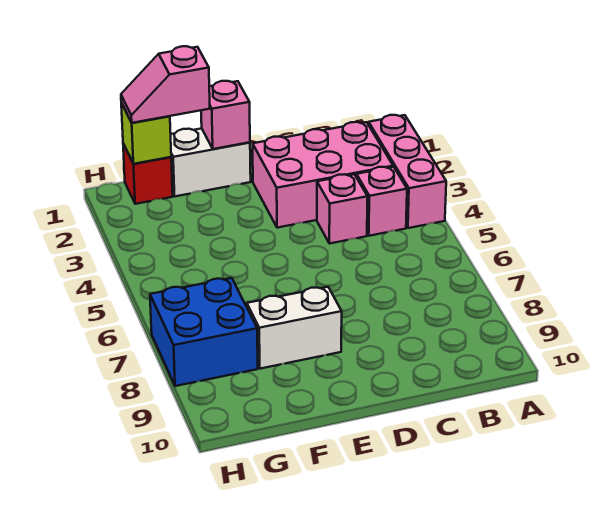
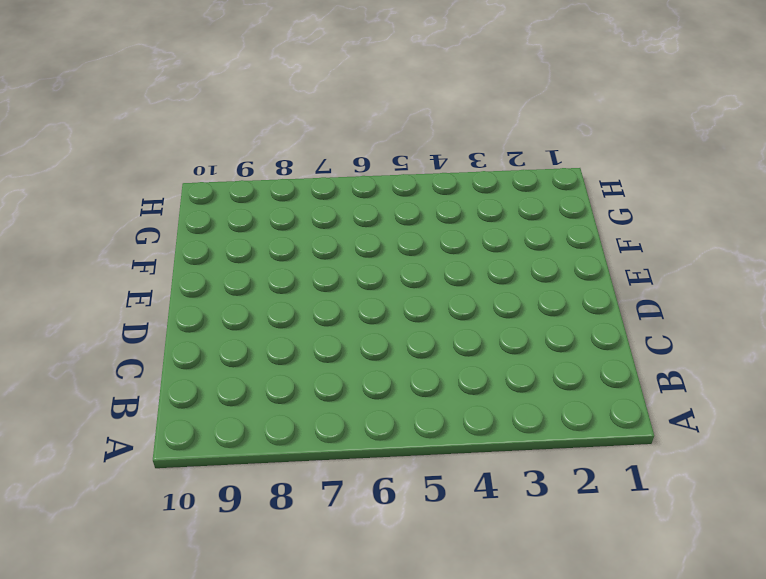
none -> pink brick A2:A4 level 1
none -> pink brick B2:D3 level 1

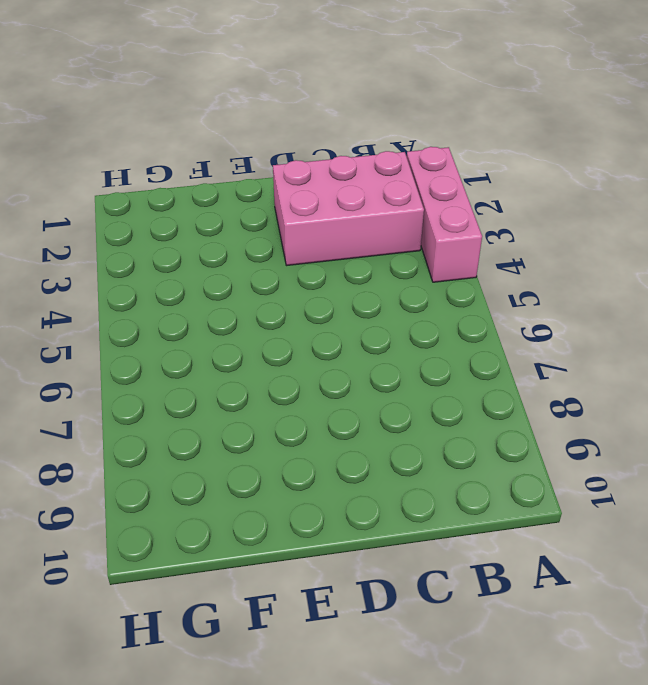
none -> pink brick B4 level 1
none -> pink brick C4 level 1

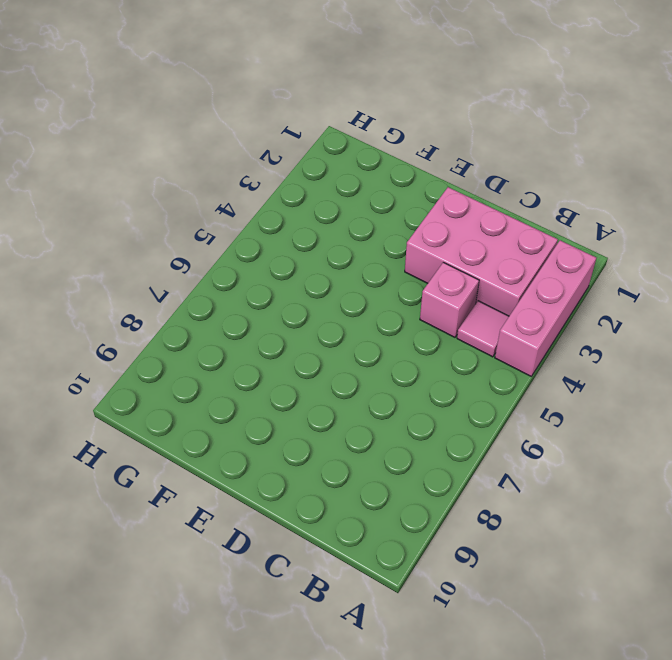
pink tile B4 level 1 -> pink brick B4 level 1
none -> white brick E1:F1 level 1
none -> white brick E8:F8 level 1

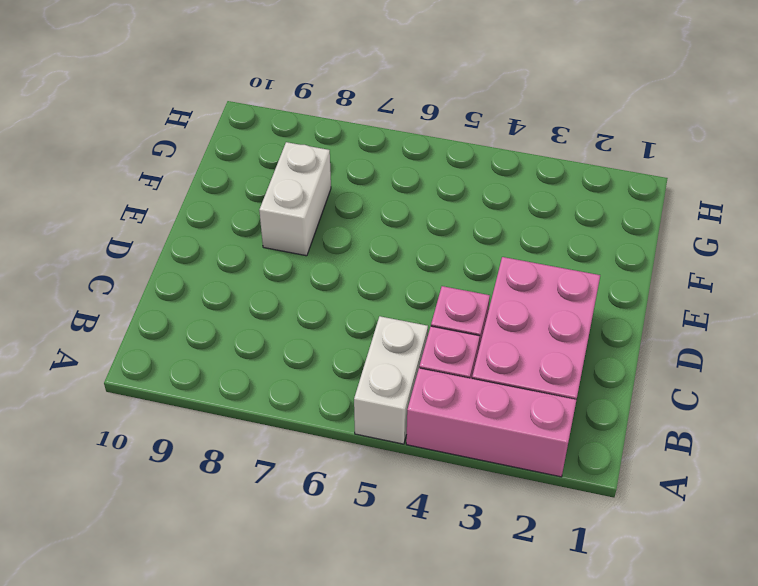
white brick A5:B5 level 1 -> white brick E1:F1 level 1
none -> red brick G1 level 1
none -> blue brick G7:H8 level 1

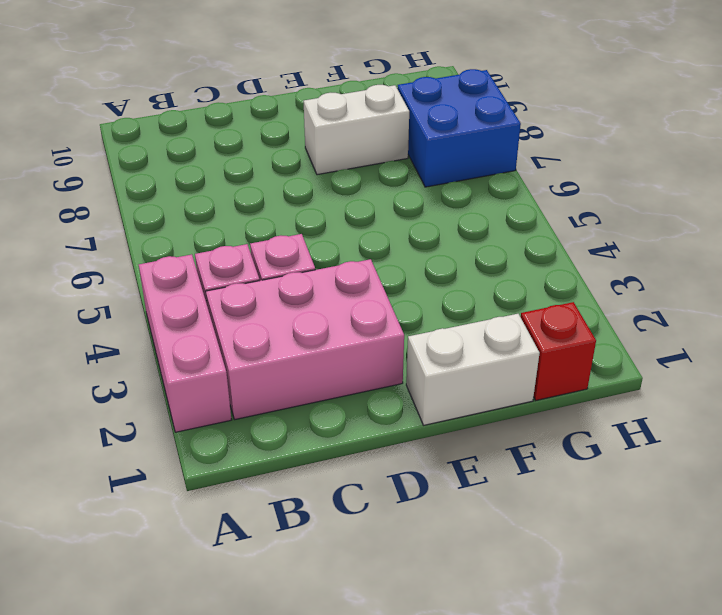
none -> pink brick E1 level 2
none -> lime brick G1 level 2

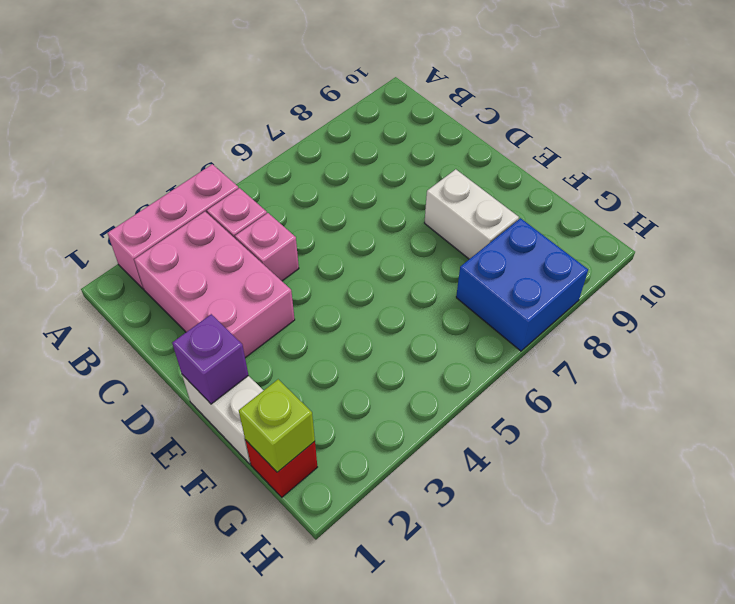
purple brick E1 level 2 -> pink brick E1 level 2
none -> pink slope F1:G1 level 3 top F

